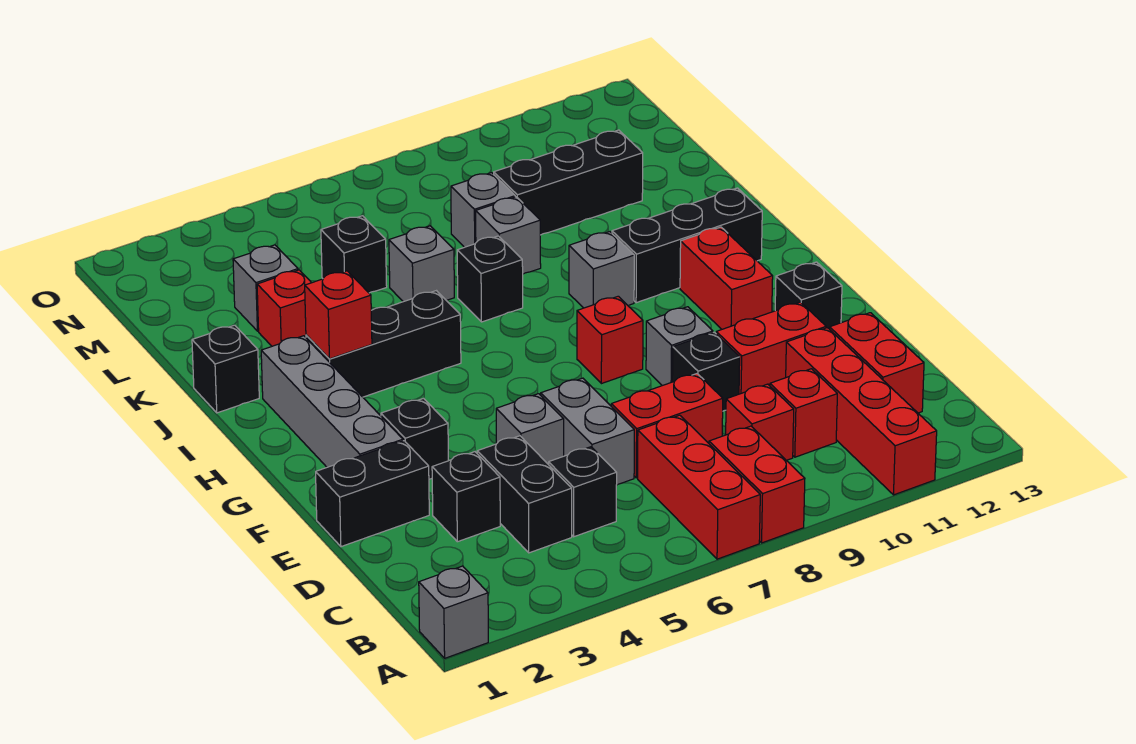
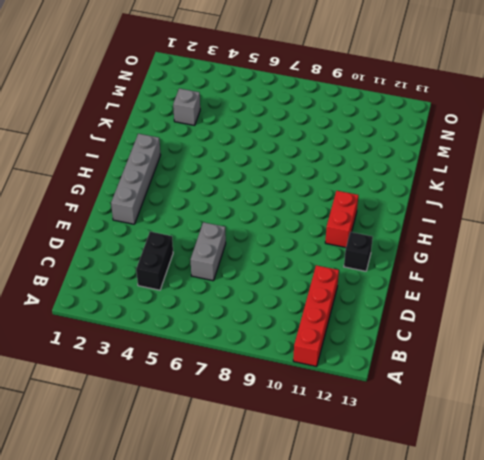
none -> grey brick A1 level 1
none -> red brick A7:C7 level 1
none -> red brick A8:B8 level 1
none -> black brick C5 level 1

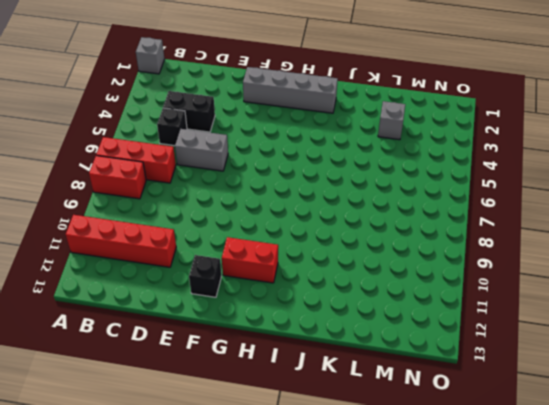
none -> red brick C9 level 1
none -> red brick C10 level 1
none -> red brick C12:D12 level 1
none -> black brick D3 level 1

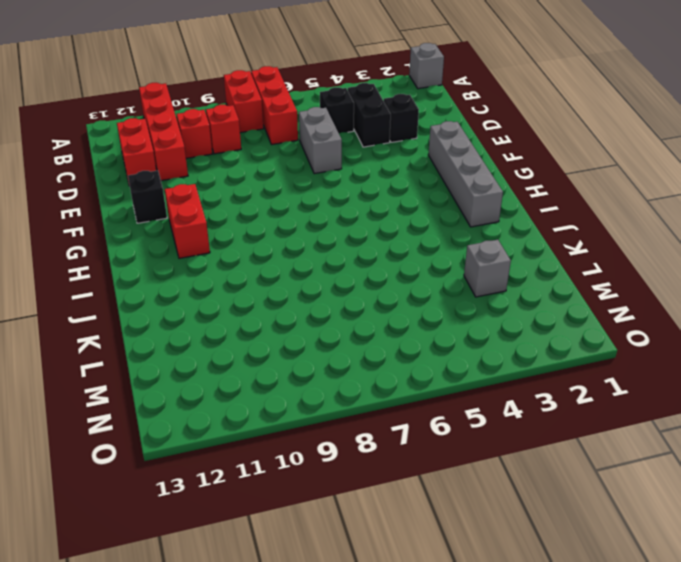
none -> red brick D7:D8 level 1
none -> black brick E1:E2 level 1
none -> grey brick E5 level 1
none -> black brick E9 level 1

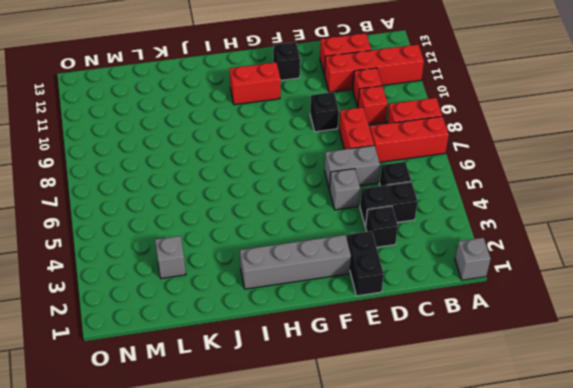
none -> red brick E10:E11 level 1
none -> black brick F3 level 1
none -> grey brick F9 level 1
none -> red brick G8 level 1

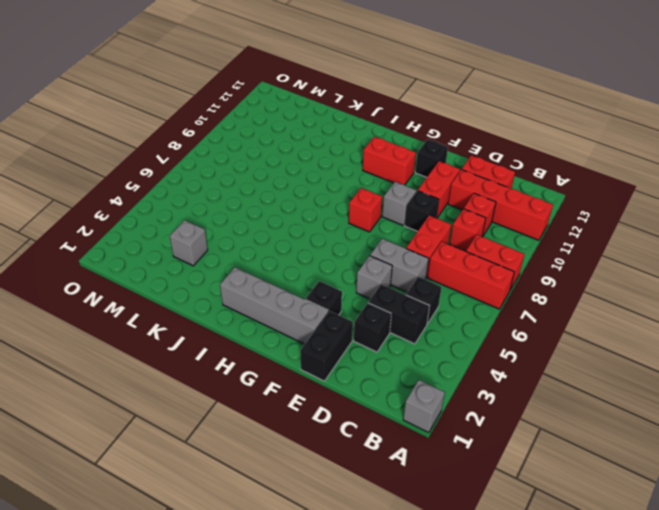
none -> black brick I3:I5 level 1
none -> grey brick I9 level 1
none -> black brick I10:I12 level 1
none -> black brick J1 level 1

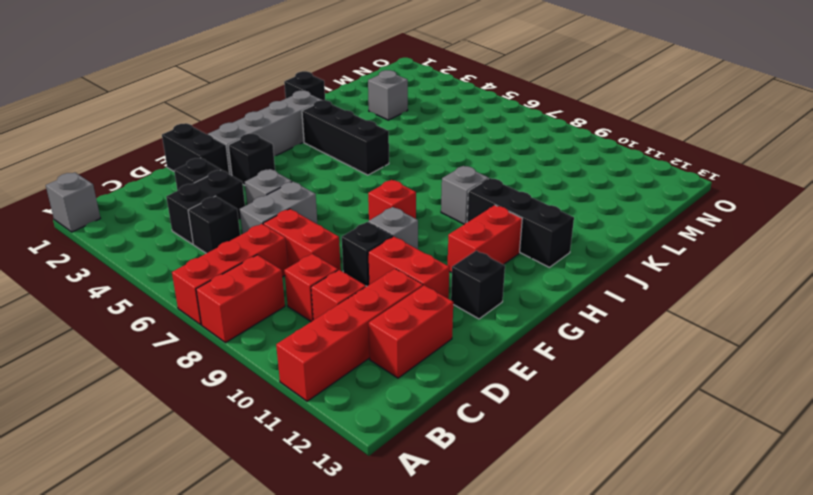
none -> black brick J7 level 1
none -> red brick K3 level 1
none -> grey brick K6 level 1
none -> grey brick K8 level 1

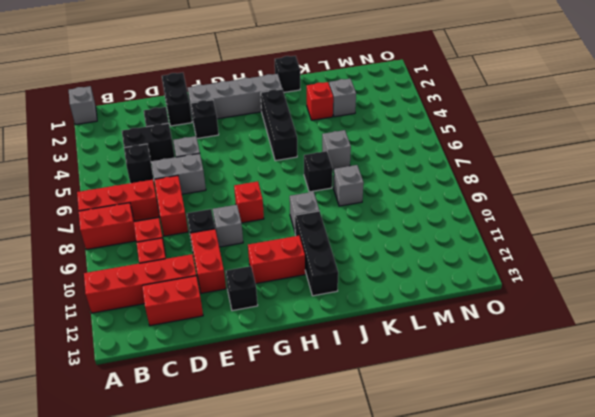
none -> black brick L5 level 1
none -> grey brick L8 level 1
none -> black brick L9:L11 level 1
none -> red brick I3 level 2

